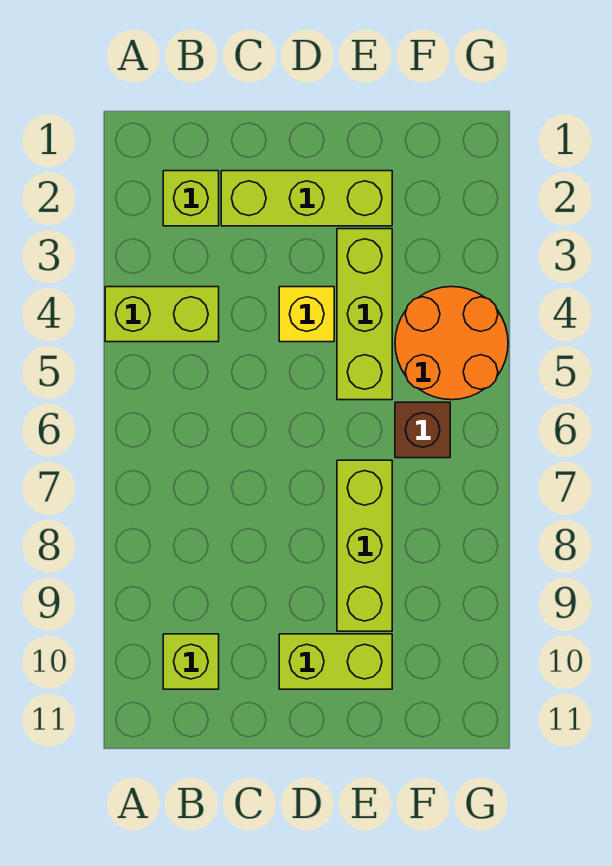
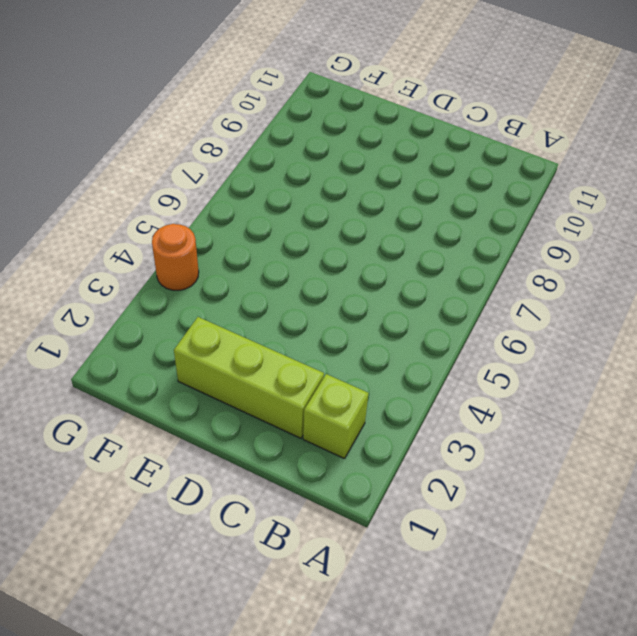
orange round brick G4 level 1 -> orange round brick F4:G5 level 1
none -> lime brick A4:B4 level 1
none -> lime brick B10 level 1

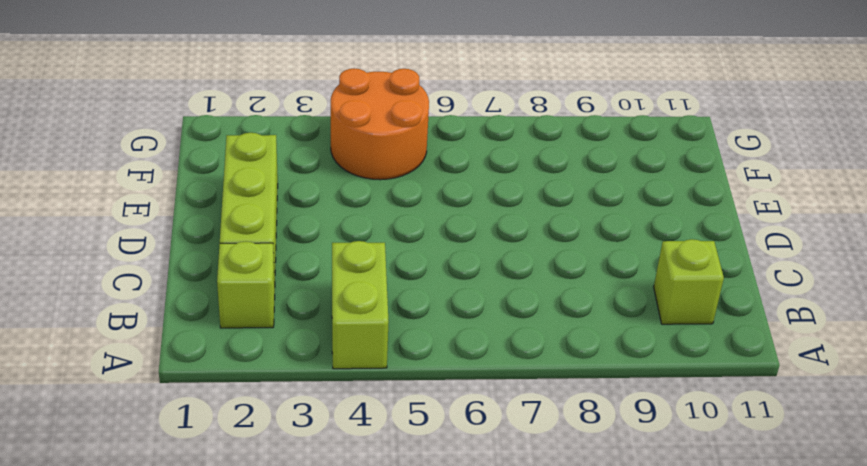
none -> yellow brick D4 level 1
none -> lime brick D10:E10 level 1

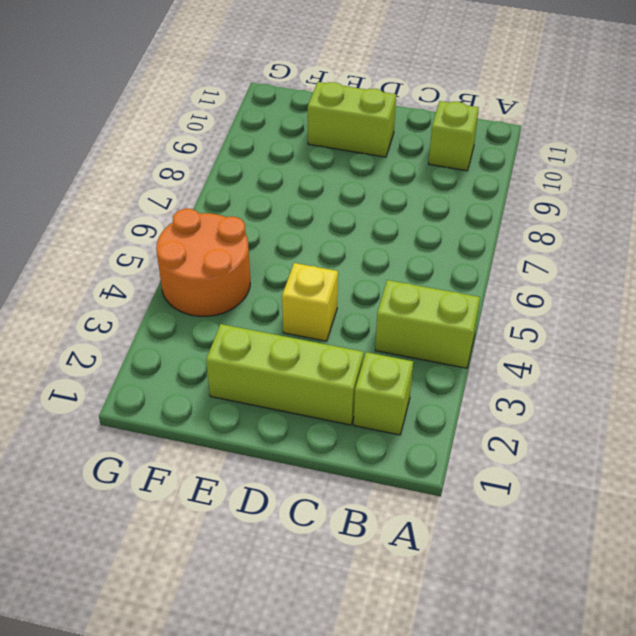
none -> lime brick E3:E5 level 1
none -> lime brick E7:E9 level 1

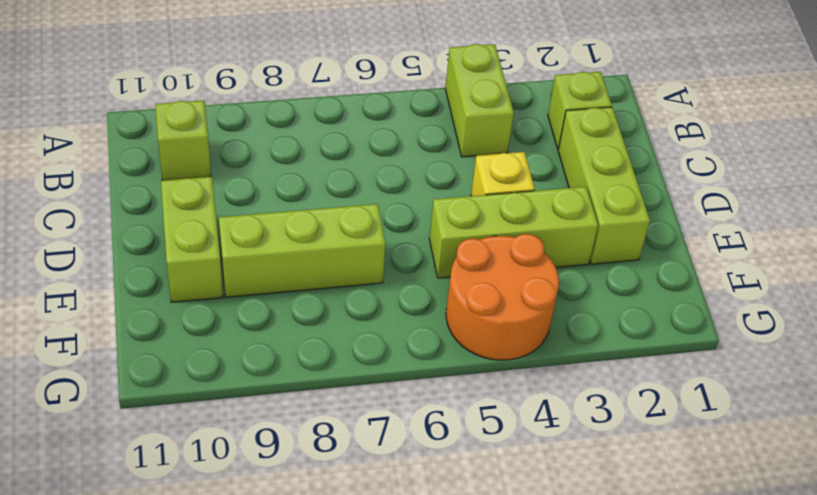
none -> brown brick F6 level 1

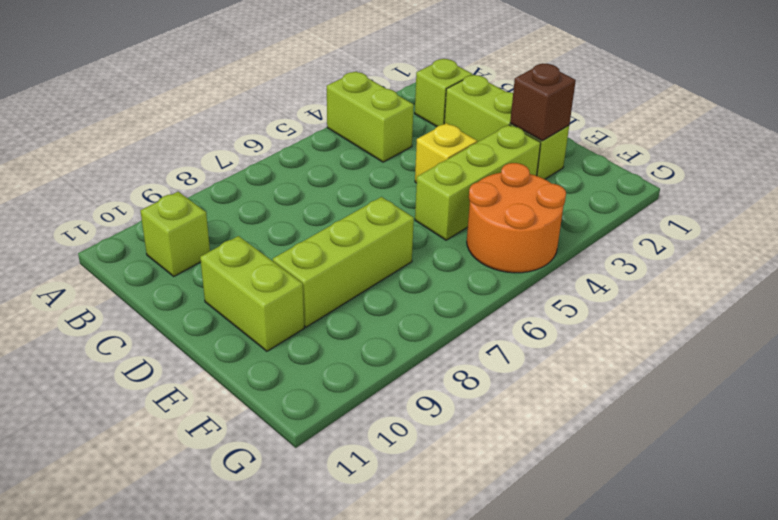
brown brick E2 level 2 -> brown brick F6 level 1

